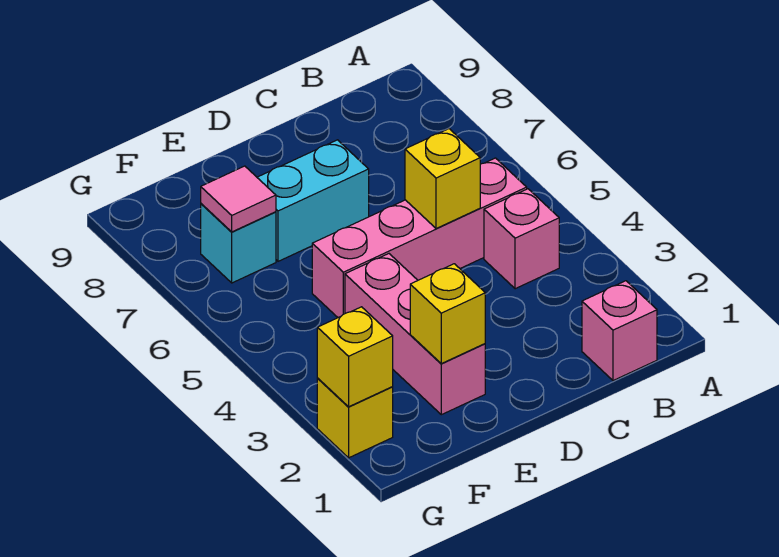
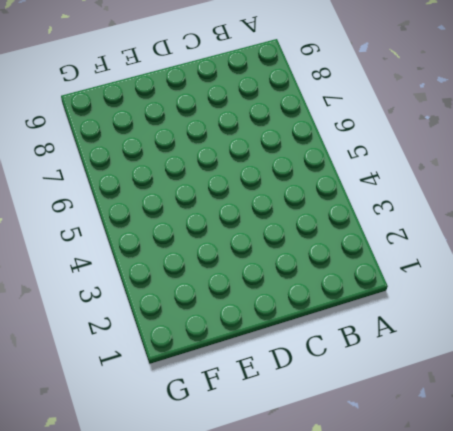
none -> pink brick B1 level 1
none -> pink brick B4 level 1

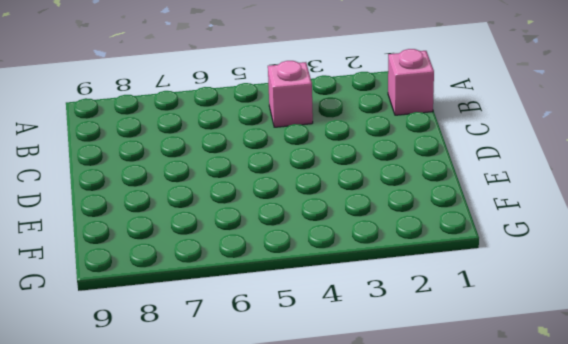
none -> pink brick B5:E5 level 1
none -> cyan brick D7:E7 level 1

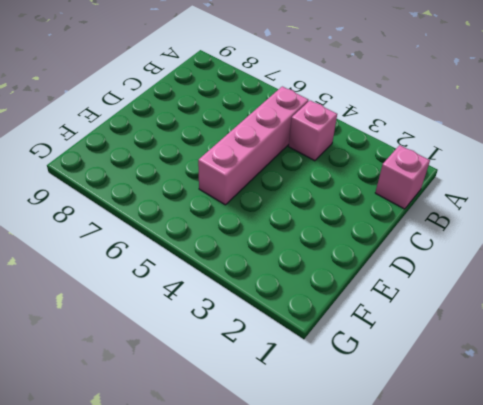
none -> cyan brick D7:E7 level 1
none -> pink brick E2:E4 level 1

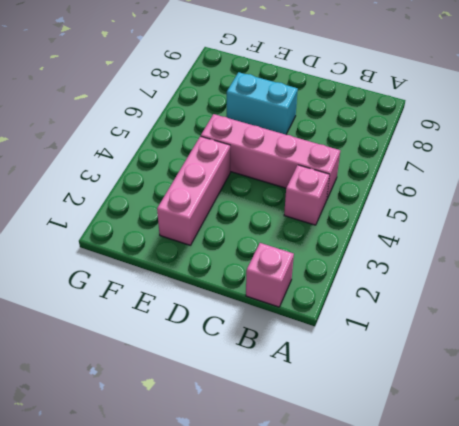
none -> cyan brick F7 level 1
none -> yellow brick G2 level 1

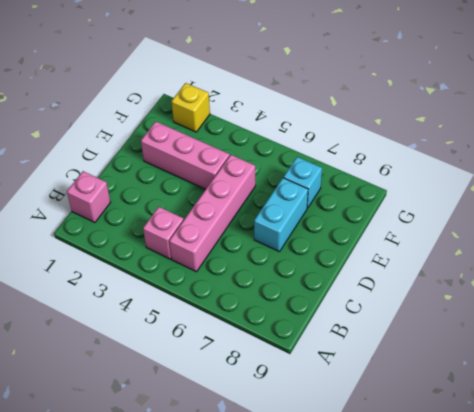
none -> yellow brick C5 level 2
none -> yellow brick E2 level 2

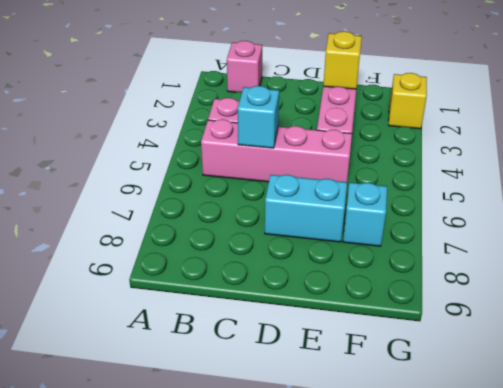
cyan brick C5 level 2 -> yellow brick C5 level 2
none -> pink tile F7 level 2
none -> yellow brick G2 level 2

